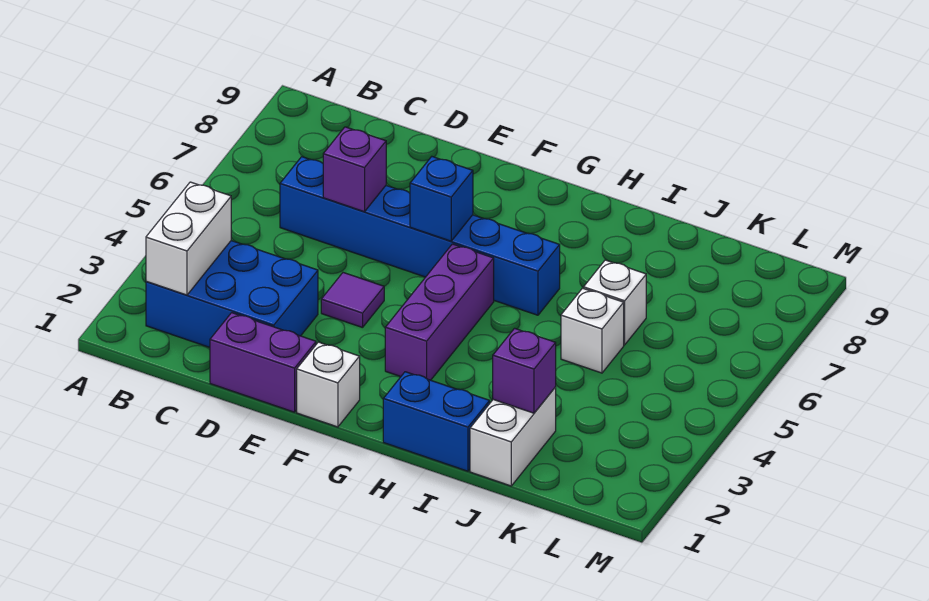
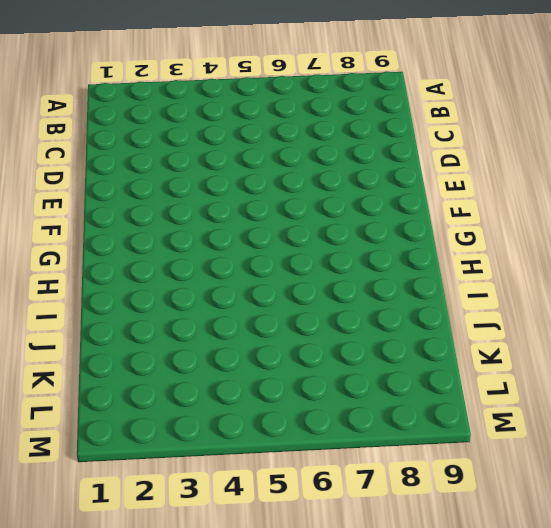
none -> blue brick B2:D3 level 1
none -> blue brick C6:H6 level 1
none -> purple brick D1:E1 level 1

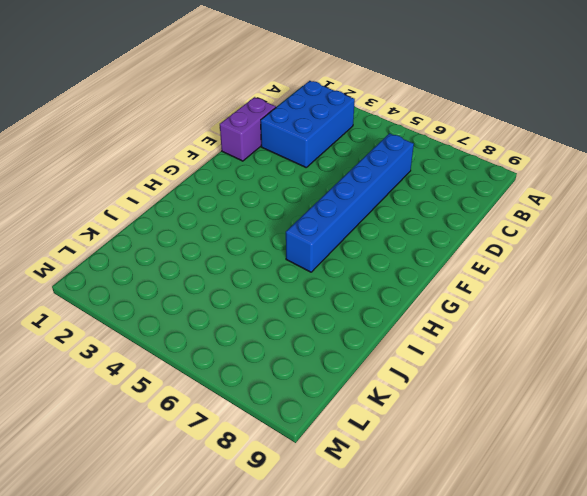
none -> purple tile E4 level 1
none -> white brick F1 level 1
none -> purple brick G3:G5 level 1

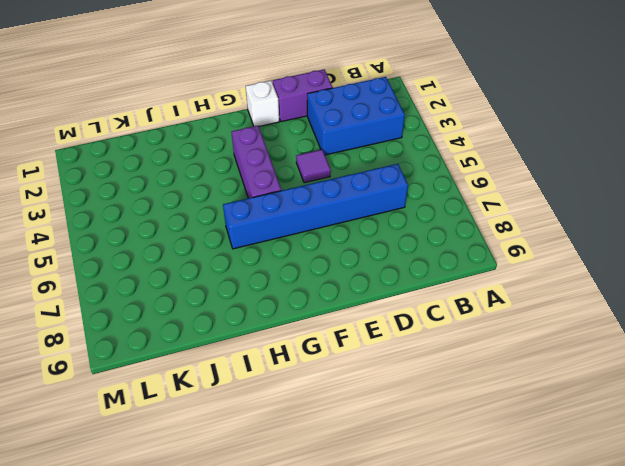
none -> blue brick H1:I1 level 1
none -> white brick J1:J2 level 1
none -> white brick J5 level 1

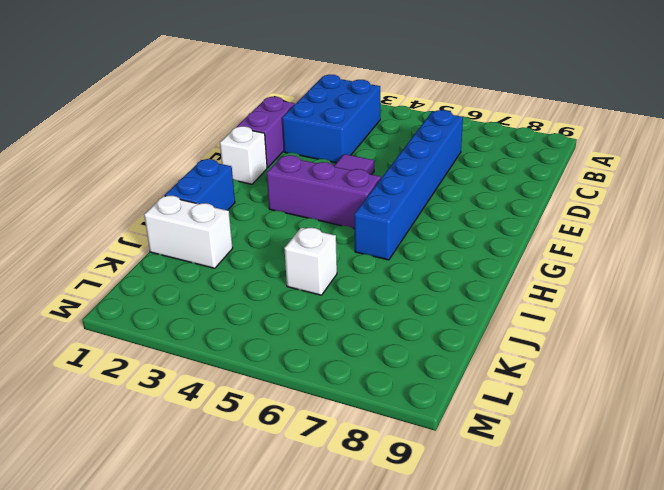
none -> white brick J6 level 1
none -> white brick B2:B3 level 2
none -> purple brick D6 level 2

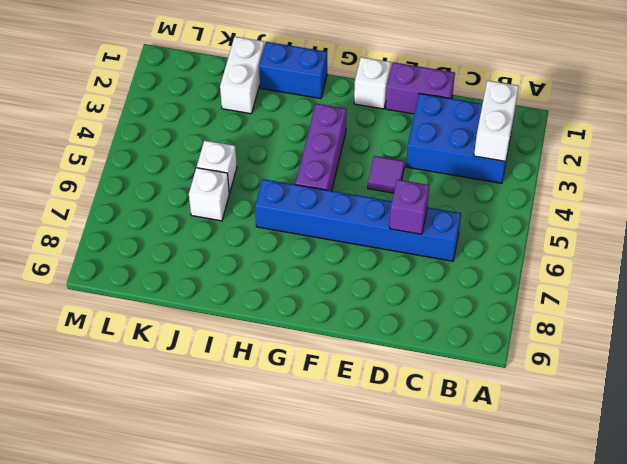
none -> blue brick F6 level 2
none -> purple brick J2 level 2

